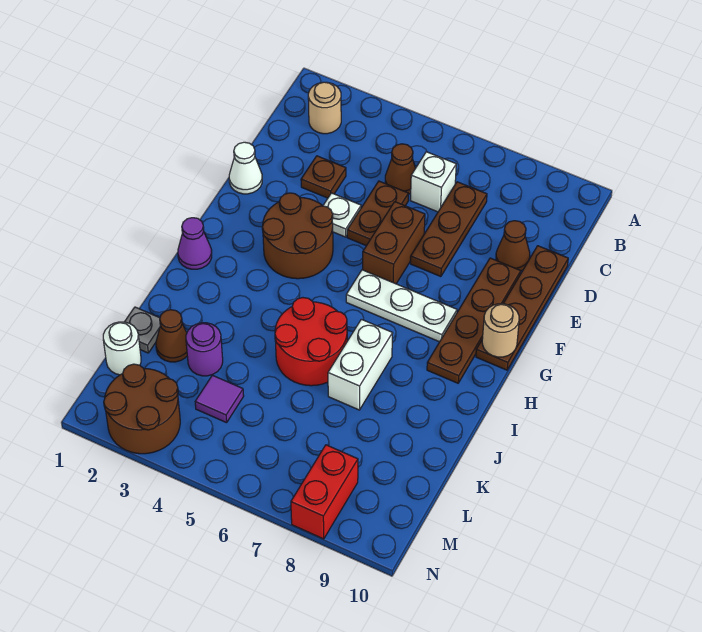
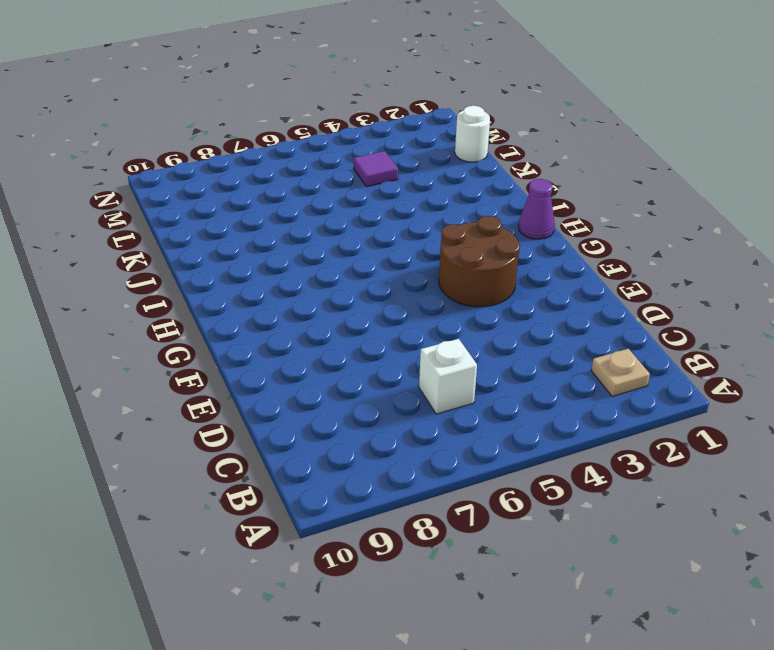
tan plate B2 level 1 -> tan round brick B2 level 1
none -> brown cone C5 level 1
none -> brown plate C7:E7 level 1
none -> brown plate D3 level 1

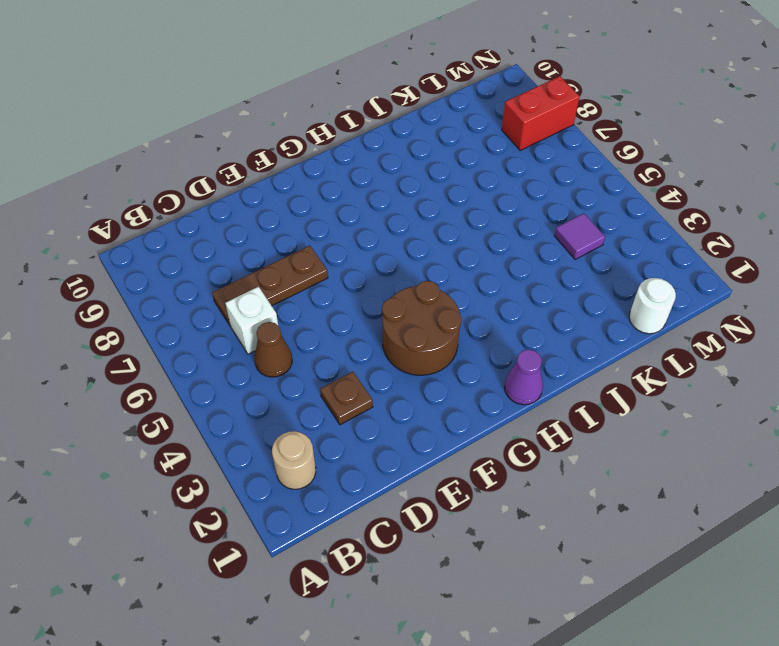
none -> brown plate D5:E5 level 1
none -> brown cone D9 level 1
none -> brown plate D10:G10 level 1

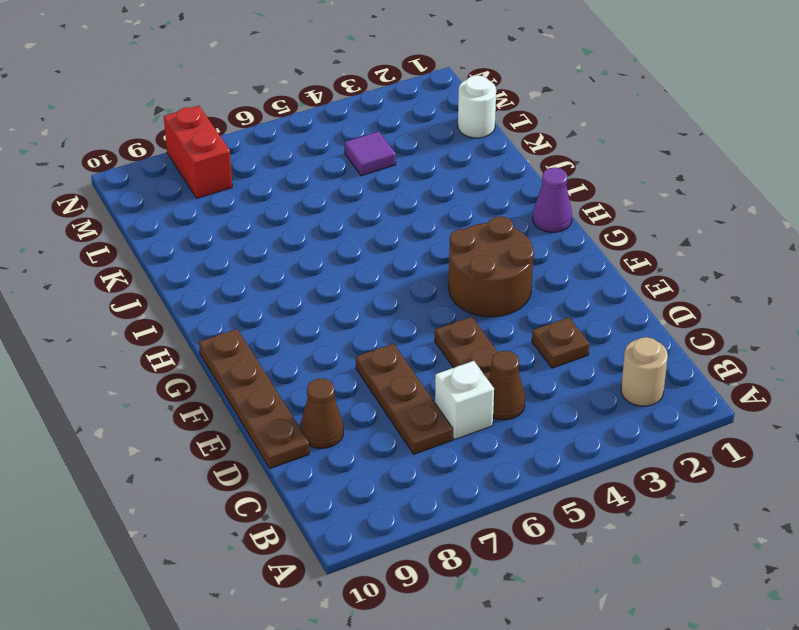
none -> white cone E1 level 1
none -> white plate E4 level 1
none -> brown brick E6:F6 level 1

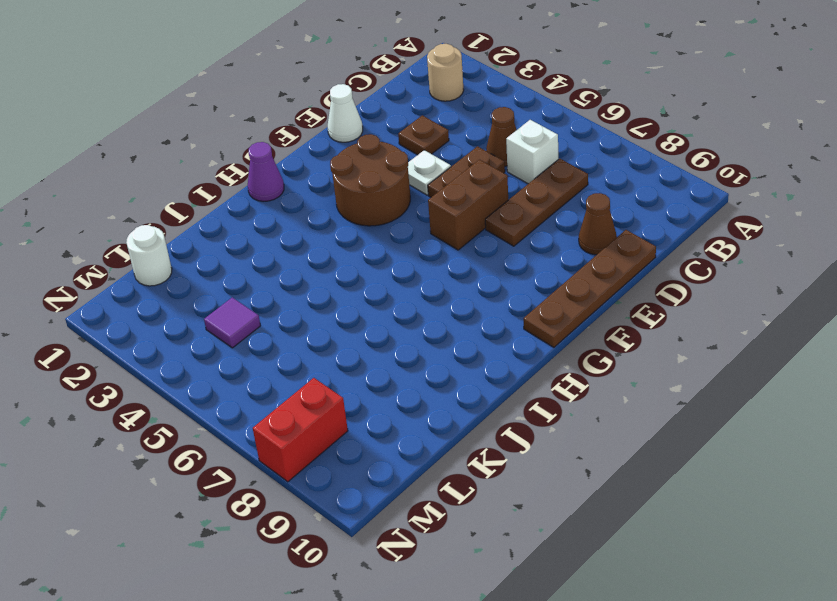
none -> brown plate E9:H9 level 1
none -> white plate G6:G8 level 1
none -> red round brick I5:J6 level 1

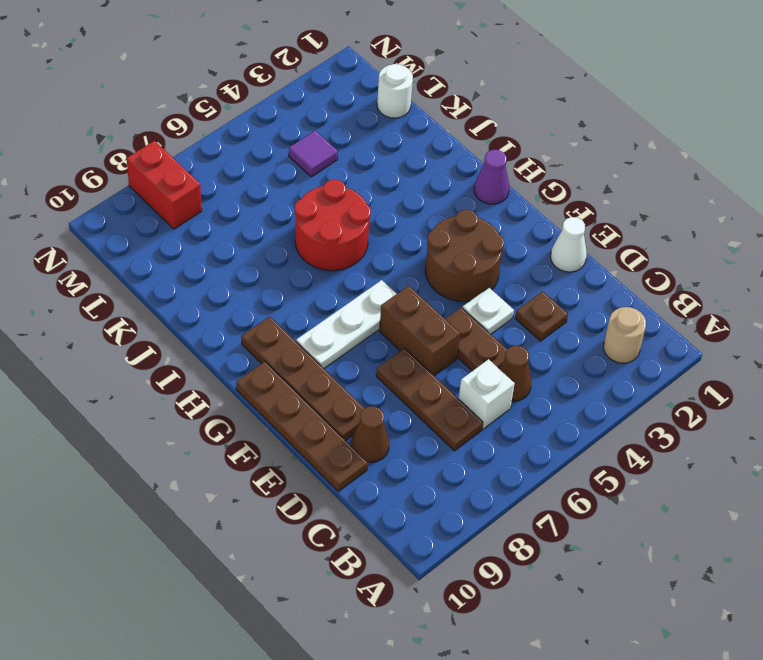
none -> white brick I7:J7 level 1
none -> grey plate K1 level 1
none -> brown cone K2 level 1

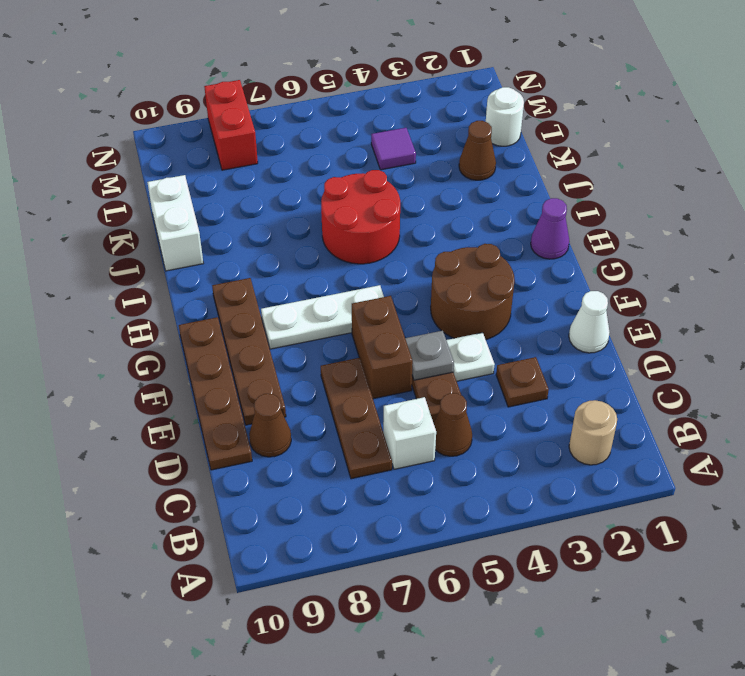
grey plate E5 level 2 -> grey plate K1 level 1
white brick J10:K10 level 1 -> white brick I7:J7 level 1
none -> purple round brick K3 level 1
none -> brown round brick M2:N3 level 1
none -> tan round brick G10 level 2

